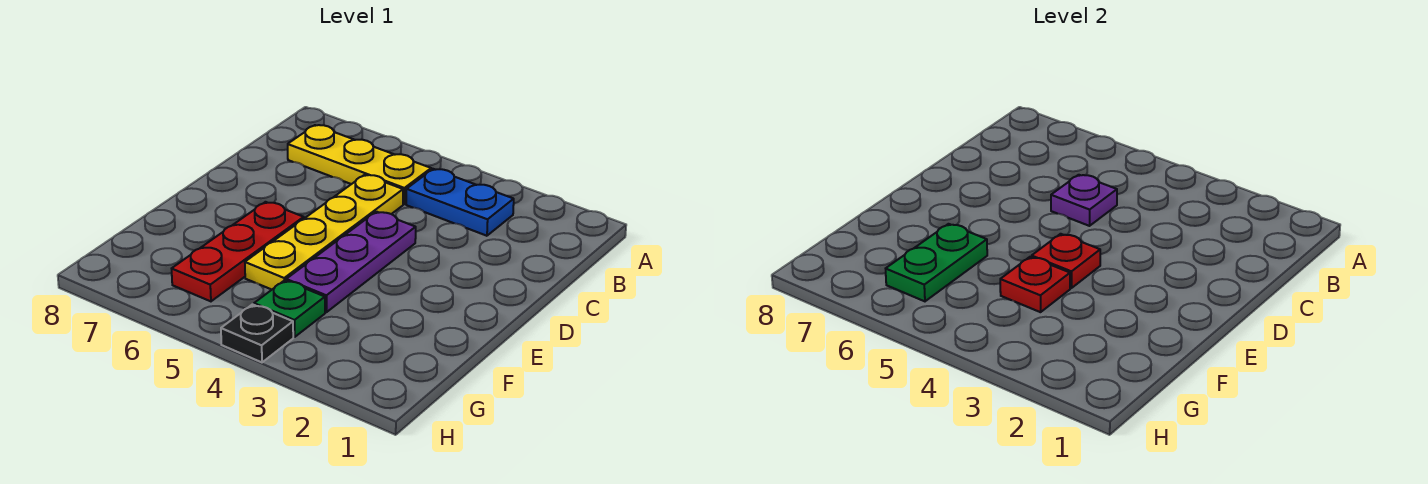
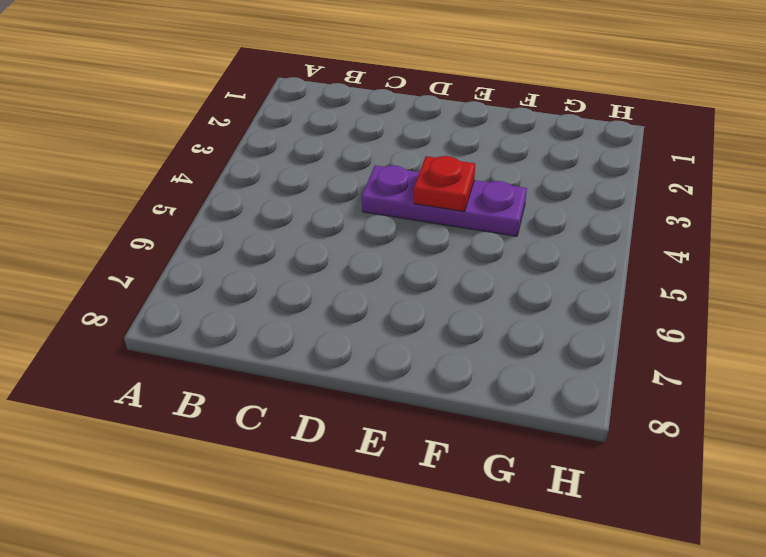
none -> blue plate B3:B4 level 1
none -> yellow plate B5:B7 level 1

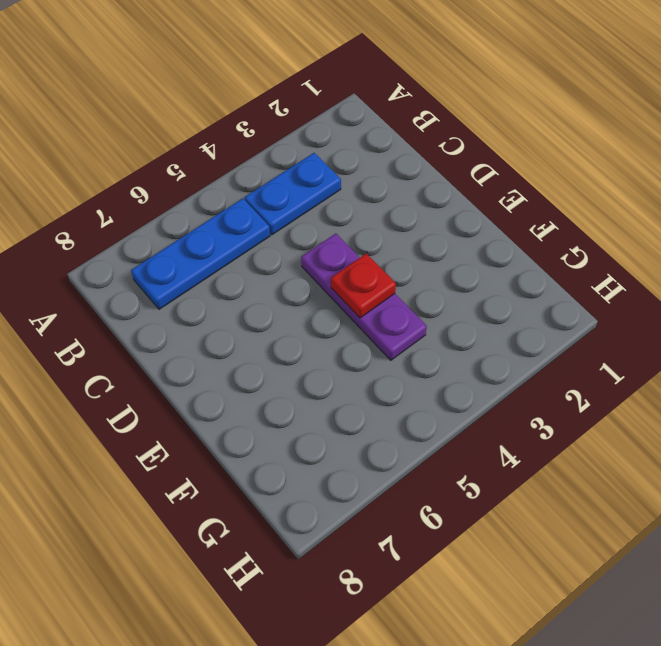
blue plate B5:B7 level 1 -> yellow plate B5:B7 level 1
none -> yellow plate C5:F5 level 1
none -> red plate E6:G6 level 1

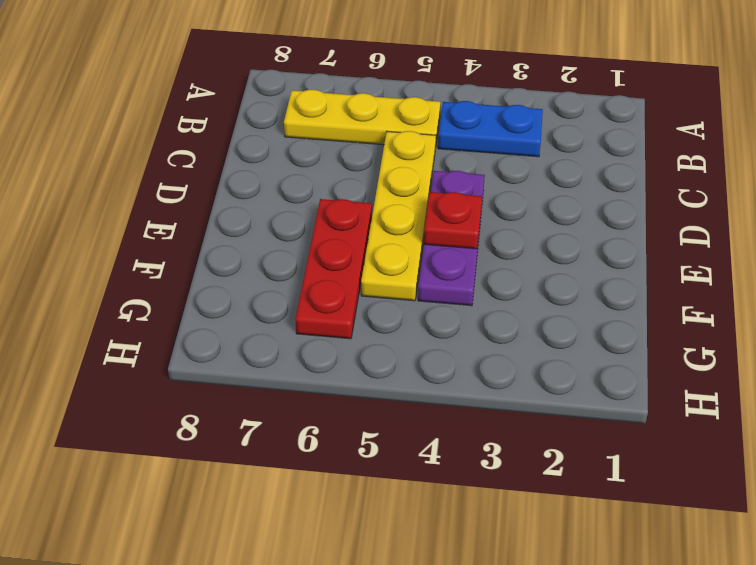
none -> green plate G4 level 1
none -> black plate H4 level 1

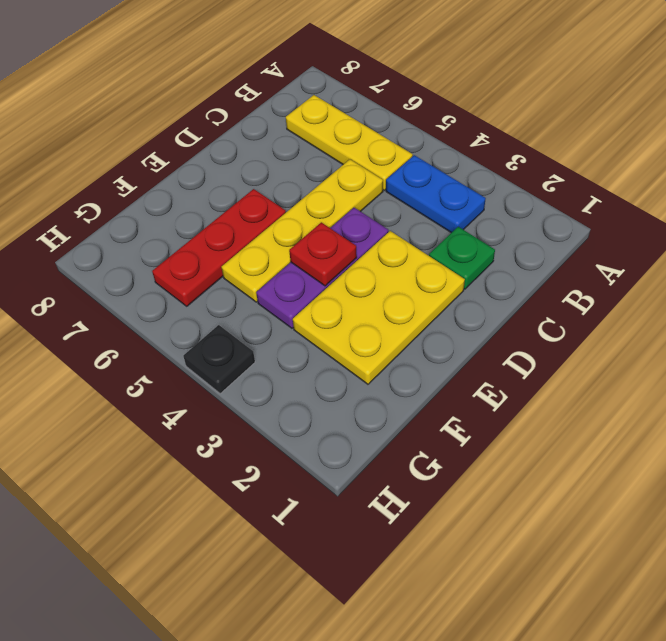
green plate C2 level 1 -> green plate G4 level 1
yellow plate D2:F3 level 1 -> none
none -> purple plate C5 level 2
none -> red plate F4 level 2

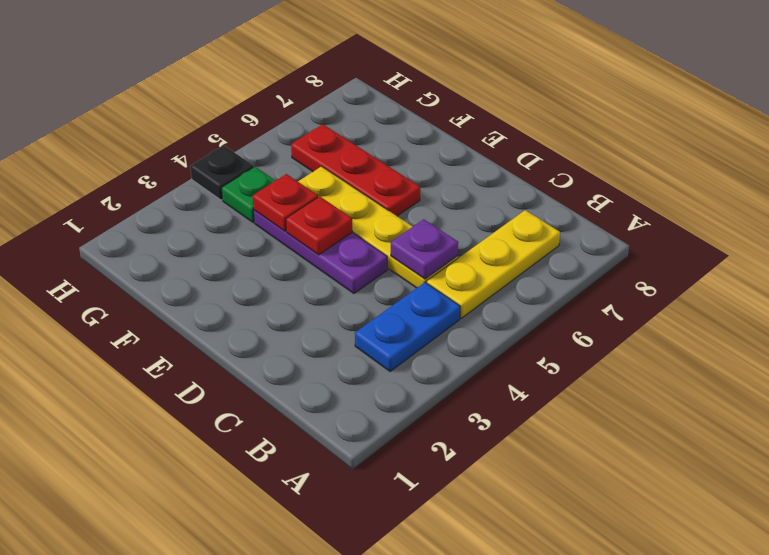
none -> green plate F6:G6 level 2

